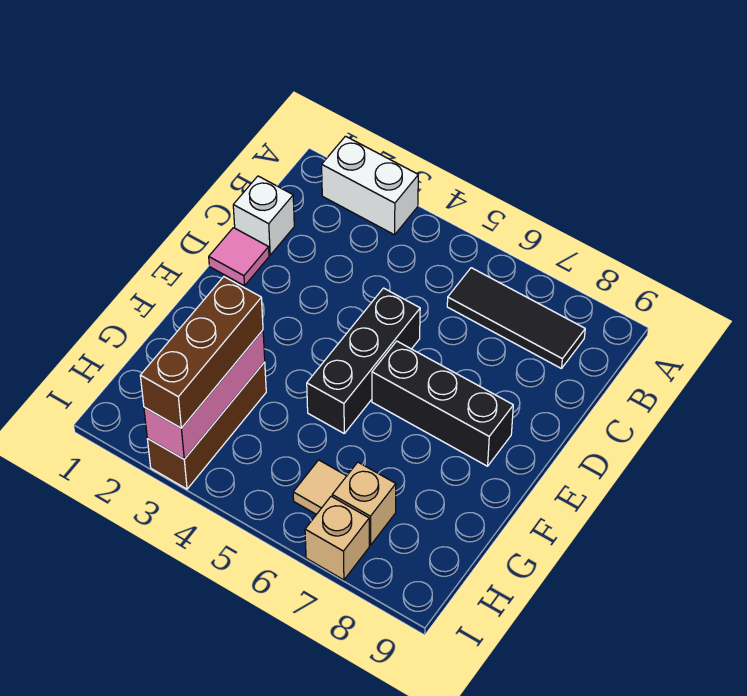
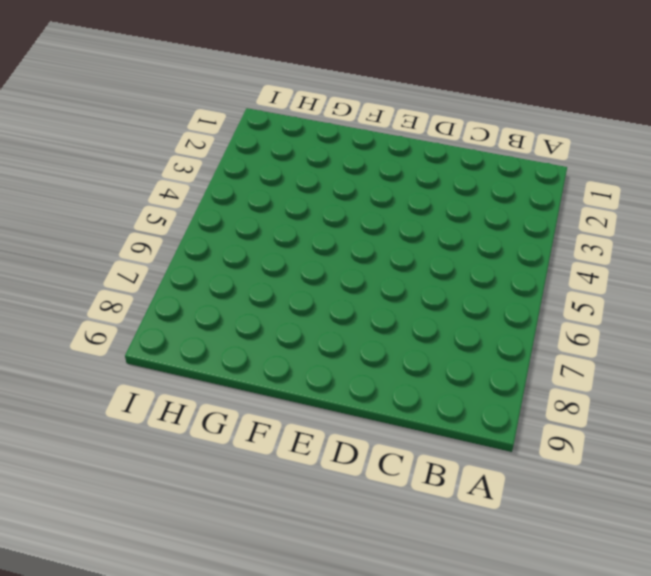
none -> white brick A2:A3 level 1
none -> black tile B6:B8 level 1
none -> white brick C1 level 1

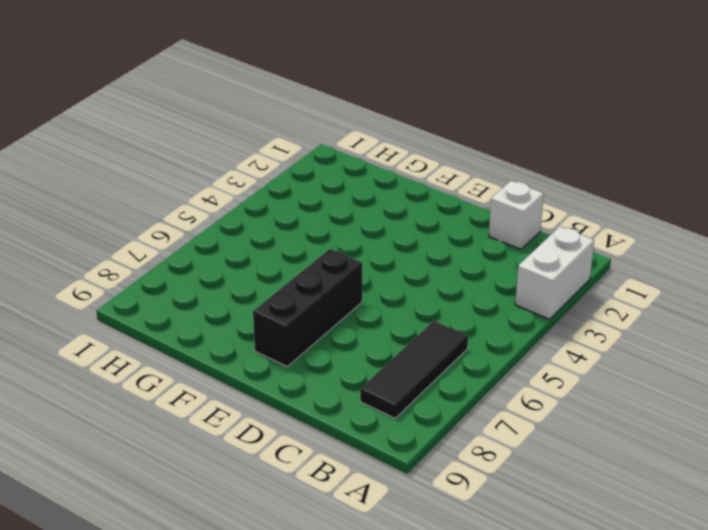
none -> pink tile D1 level 1
none -> black brick D5:F5 level 1
none -> brown brick G3:I3 level 1

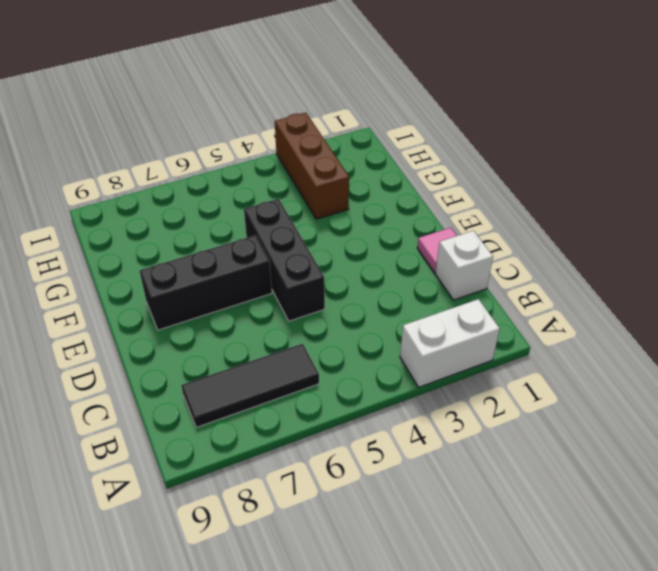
none -> tan tile H6 level 1
none -> tan brick H7 level 1
none -> tan brick I7 level 1

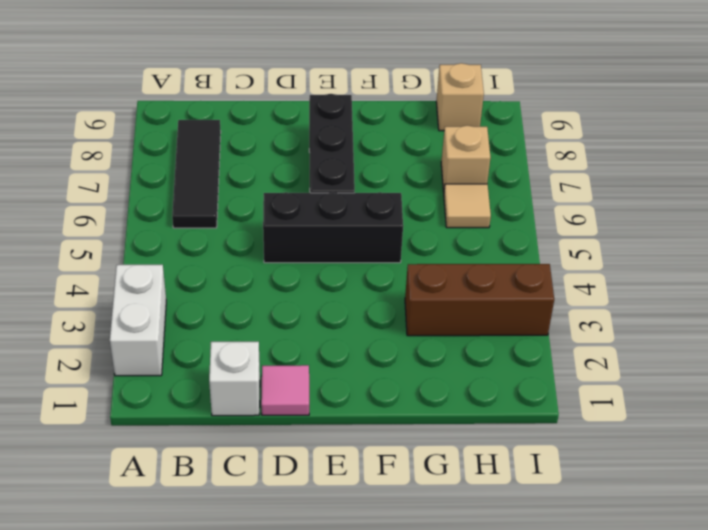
tan brick H9 level 1 -> tan brick I7 level 1
none -> pink brick G3:I3 level 2
none -> brown brick G3:I3 level 3

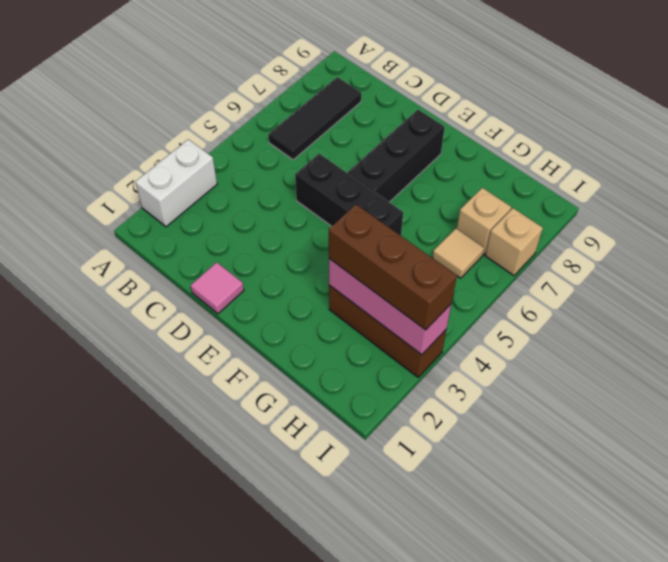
none -> white brick C1 level 1

